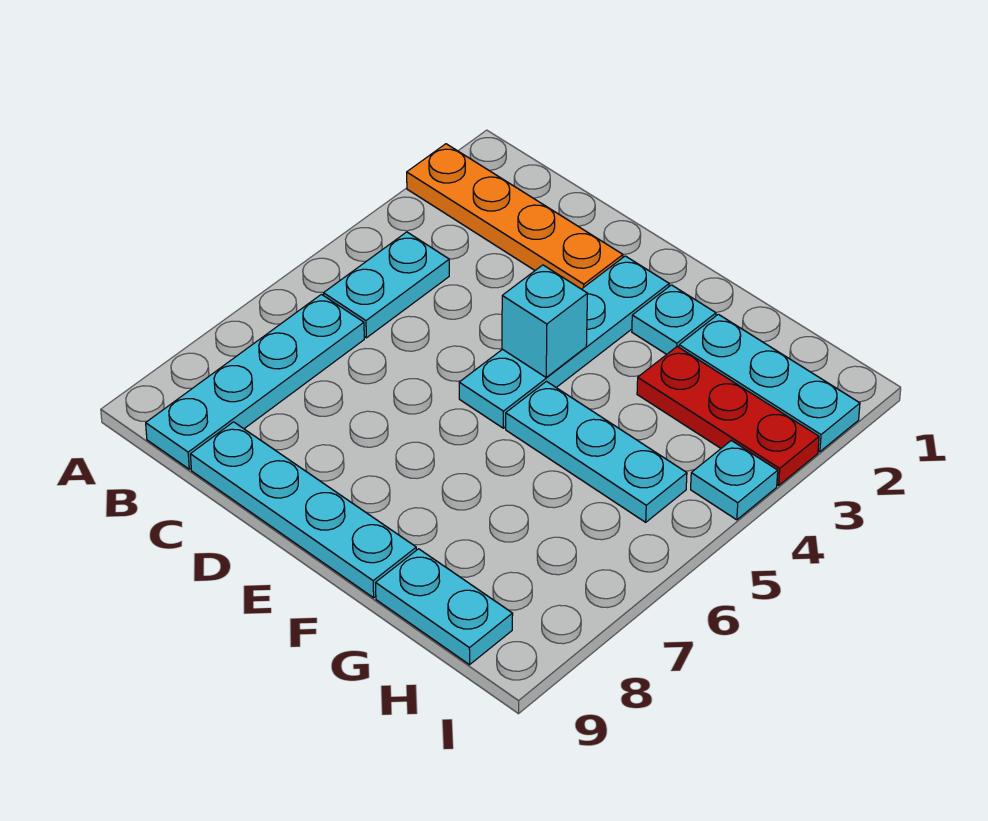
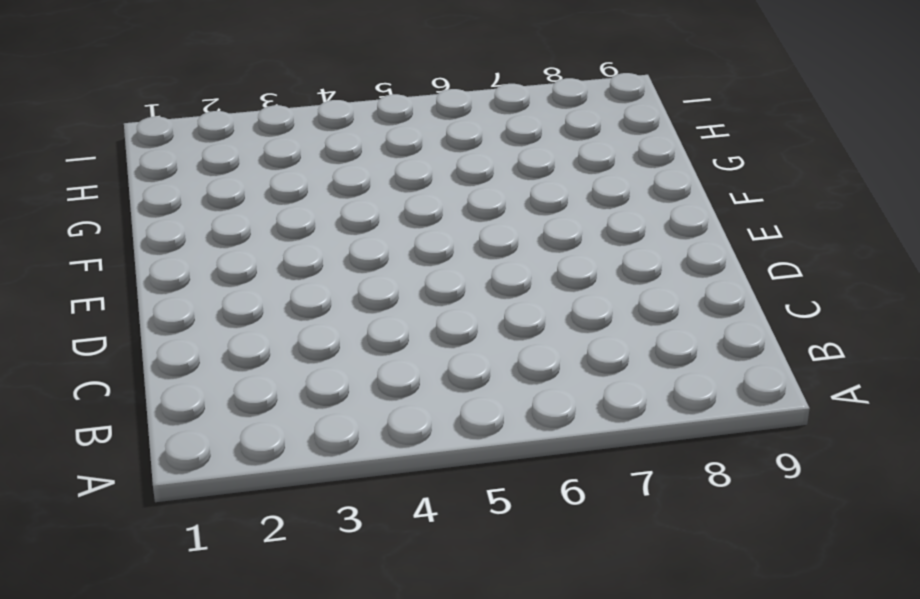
none -> orange plate A2:D2 level 1
none -> cyan plate B4:B5 level 1
none -> cyan plate B6:B9 level 1

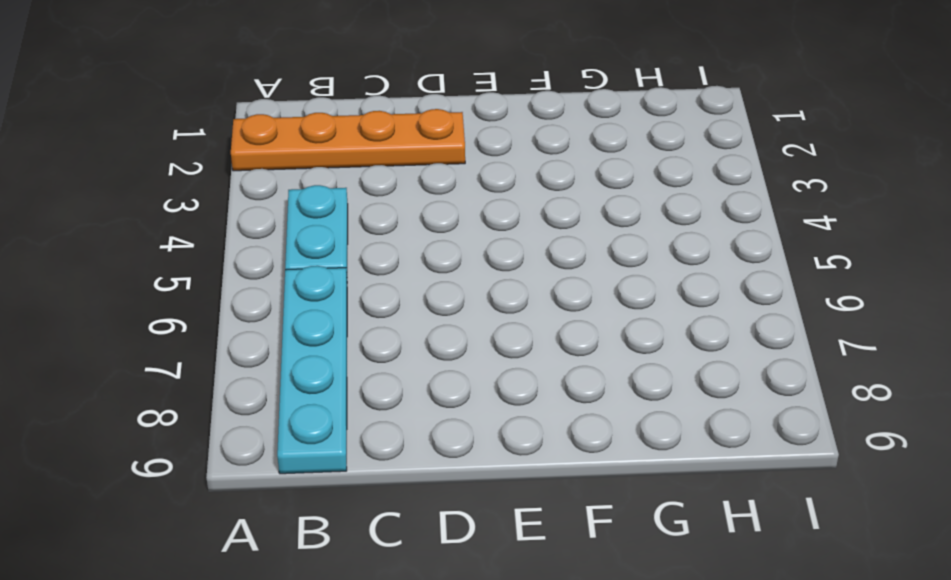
none -> cyan plate C9:F9 level 1
none -> cyan plate E2:E5 level 1
none -> cyan plate F2 level 1

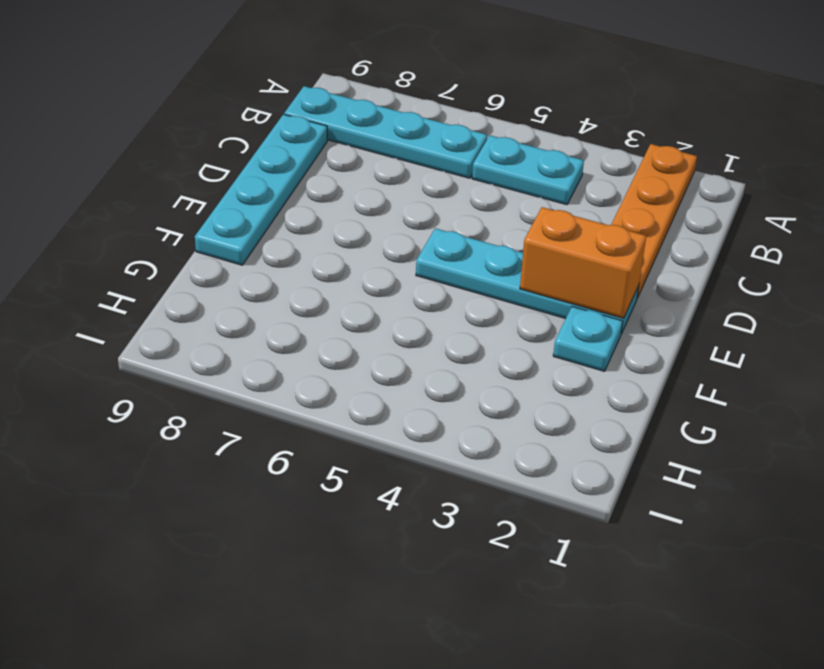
orange brick E2:E3 level 2 -> none
none -> cyan plate F5:H5 level 1
none -> cyan plate G2:I2 level 1
none -> red plate G3:I3 level 1

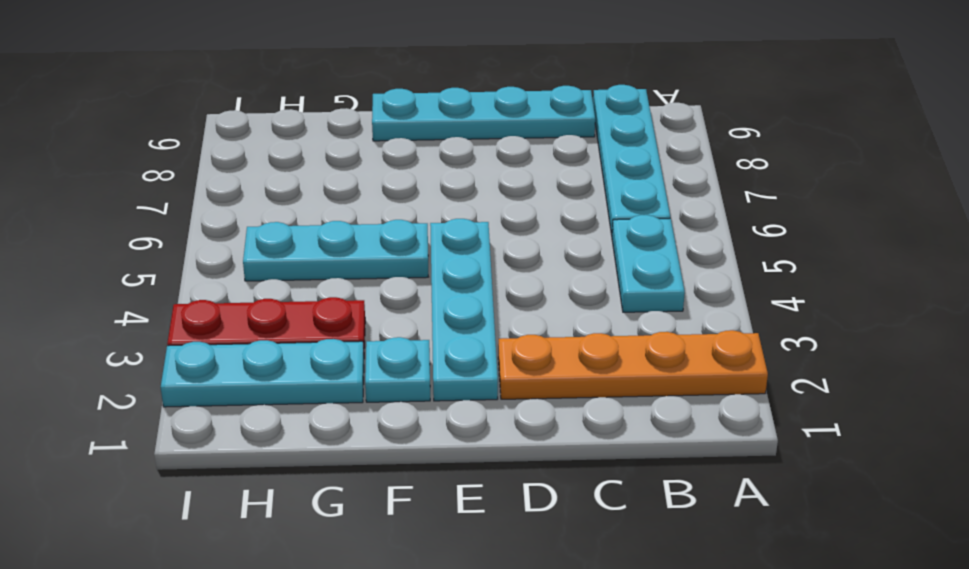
none -> cyan plate G9:H9 level 1
none -> cyan plate I4 level 1
none -> cyan brick E4 level 2

